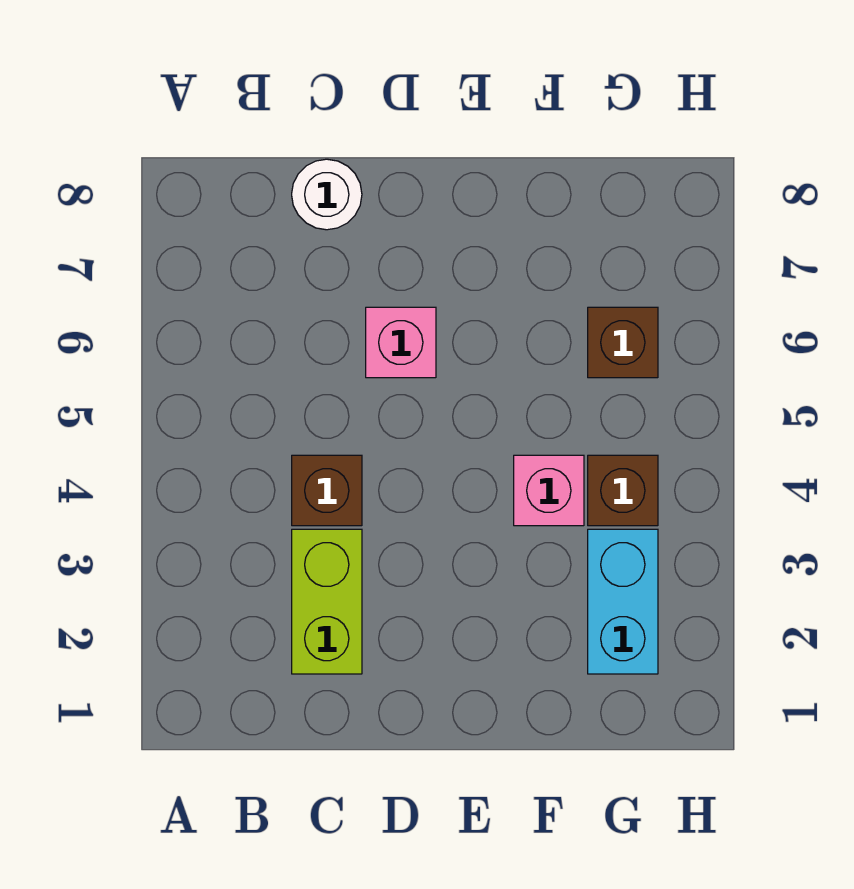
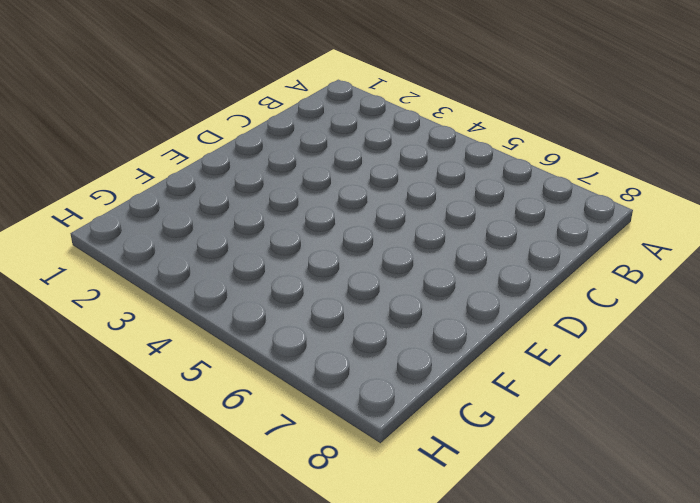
none -> lime brick C2:C3 level 1
none -> brown brick C4 level 1

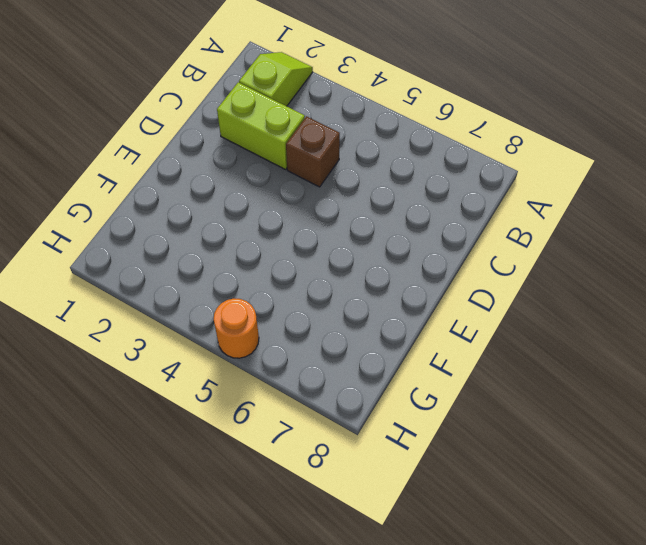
lime slope A2:B2 level 1 top B -> none
orange round brick H5 level 1 -> none
none -> white round brick C8 level 1
none -> pink brick D6 level 1

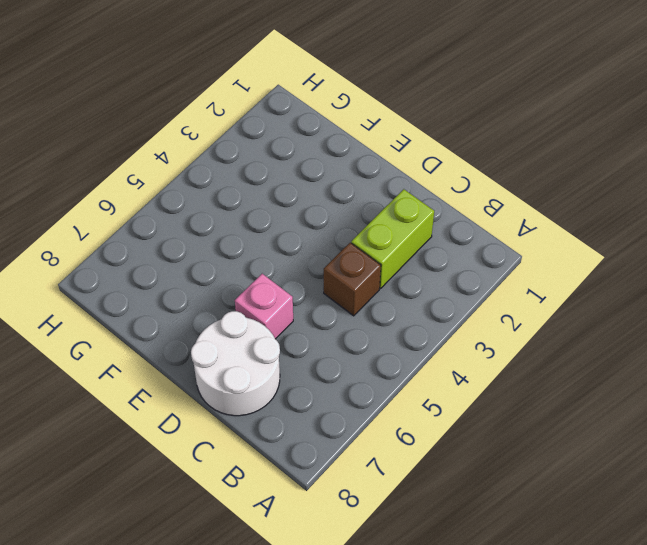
white round brick C7:D8 level 1 -> white round brick C8 level 1
none -> pink brick F4 level 1
none -> cyan brick G2:G3 level 1

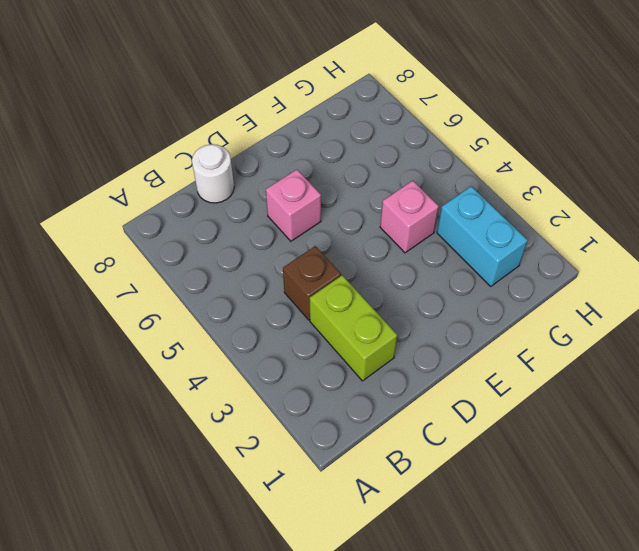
none -> brown brick G4 level 1
none -> brown brick G6 level 1

